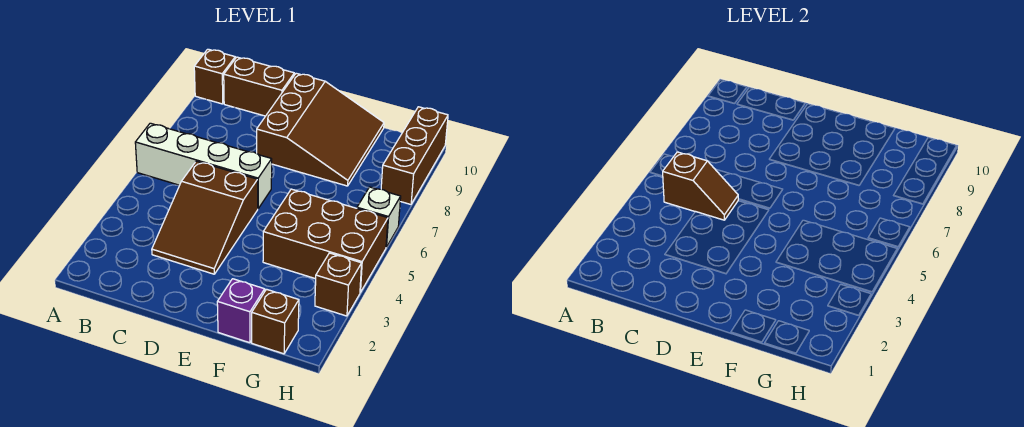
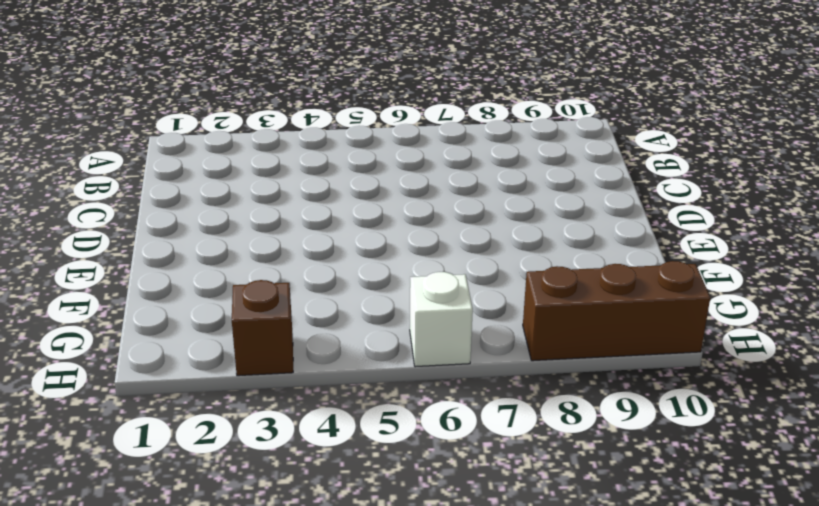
none -> white brick A6:D6 level 1
none -> brown brick A10 level 1
none -> brown brick B10:C10 level 1

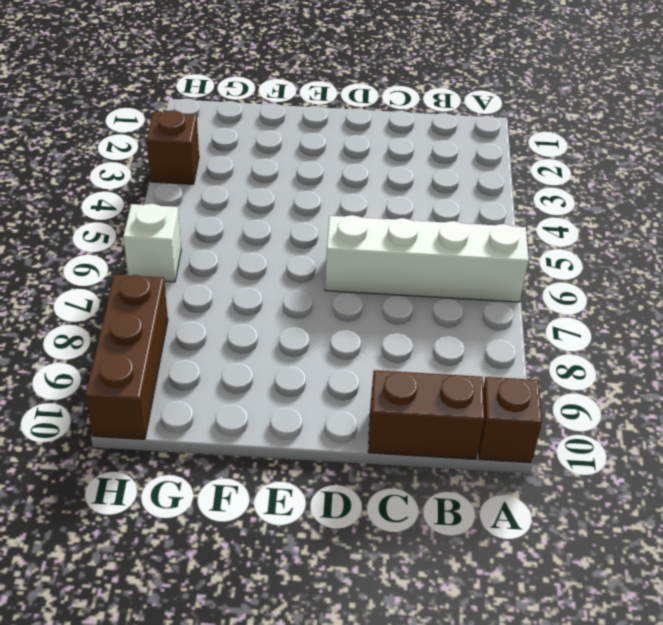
none -> brown slope C3:D5 level 1 top 5
none -> brown slope D8:F10 level 1 top D
none -> purple brick F1 level 1

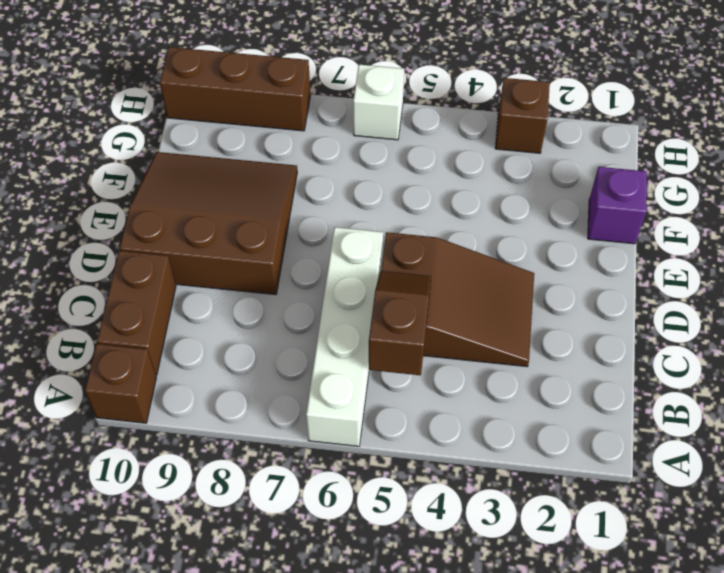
none -> brown brick F4:H5 level 1
none -> brown brick G1 level 1

